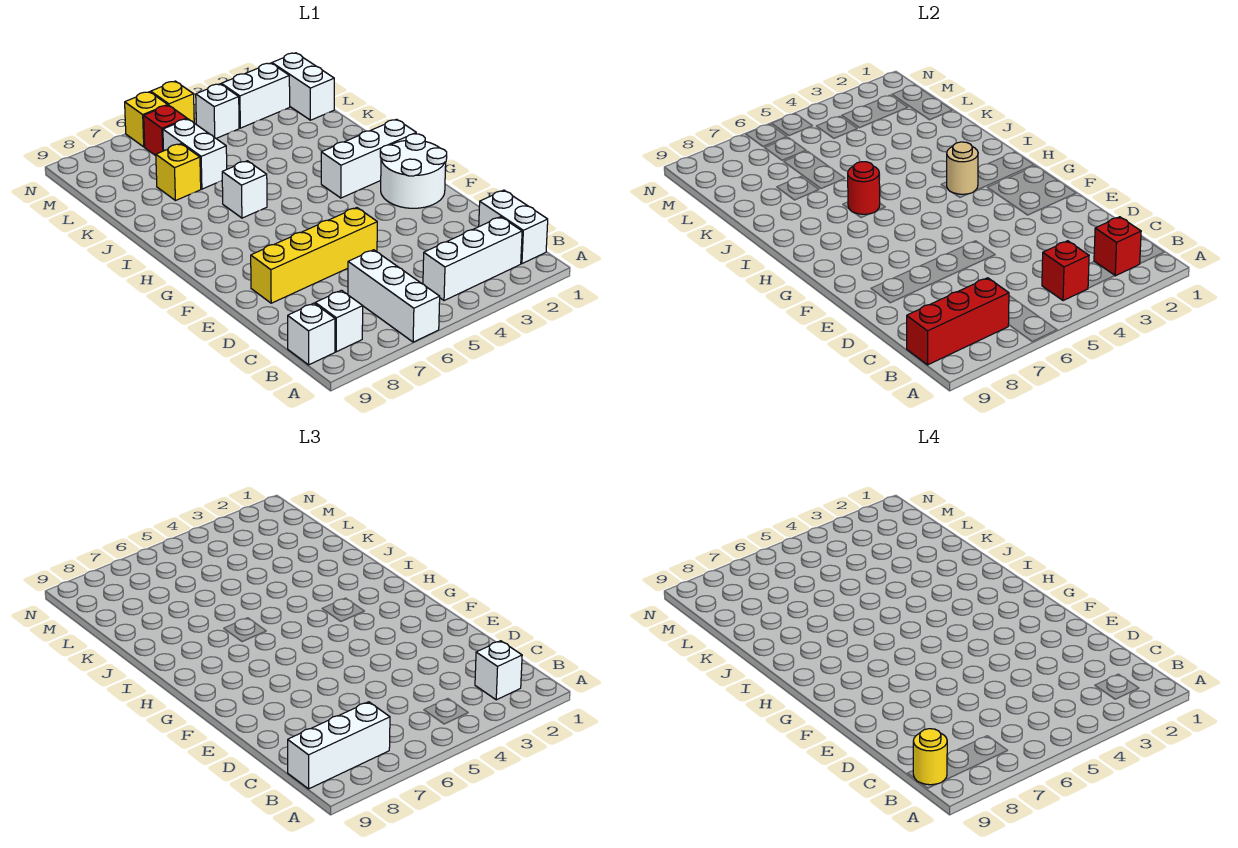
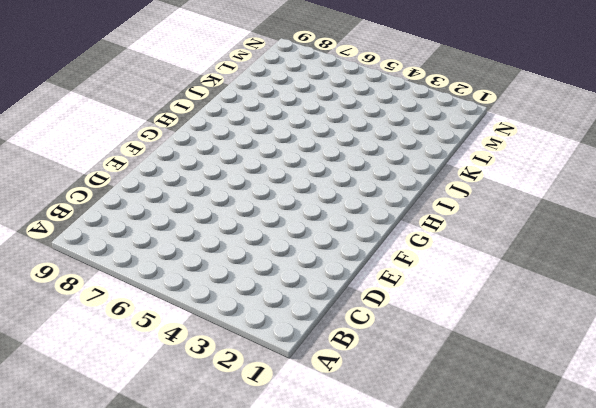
none -> white brick A6:C6 level 1
none -> white brick B1:C1 level 1
none -> white brick B2:B4 level 1

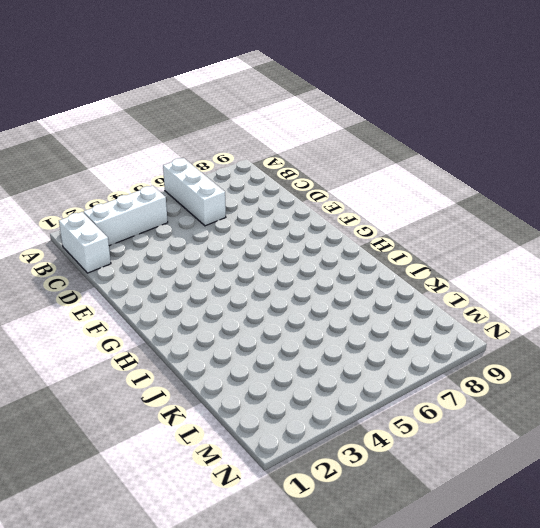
none -> white brick B8 level 1
none -> white brick B9 level 1
none -> yellow brick E5:E8 level 1

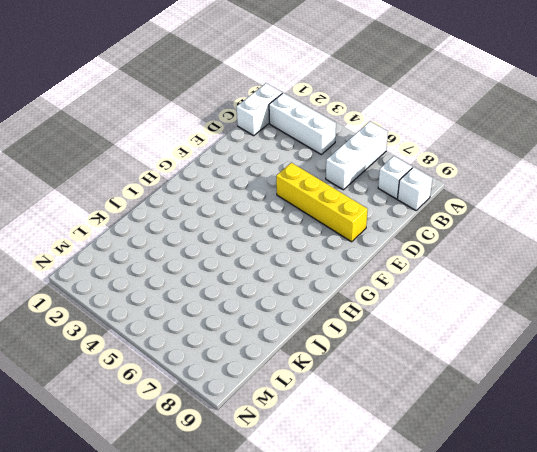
none -> white round brick F1:G2 level 1
none -> white brick H1:H3 level 1
none -> white brick I6 level 1

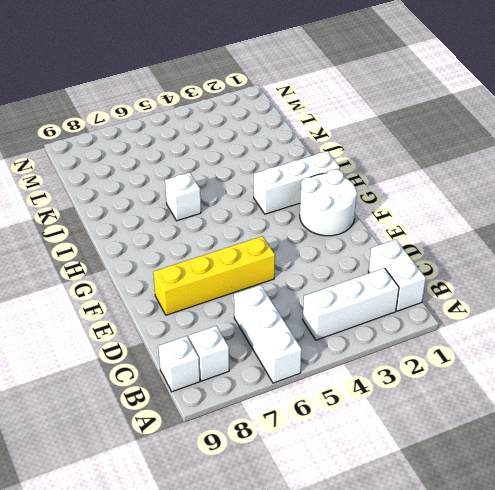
none -> white brick K6:L6 level 1
none -> yellow brick K7 level 1
none -> white brick L1:M1 level 1

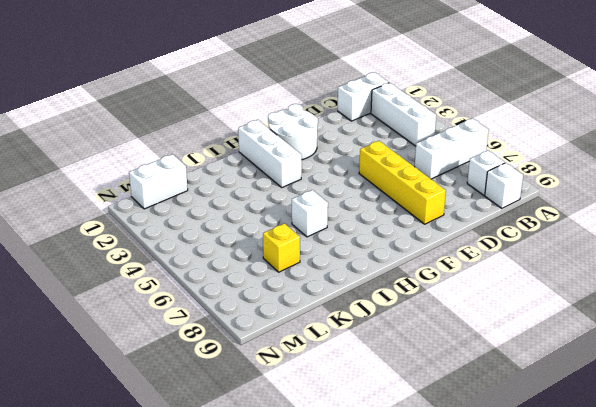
none -> white brick K6:L6 level 1
none -> white brick M2:M3 level 1
none -> white brick M4 level 1

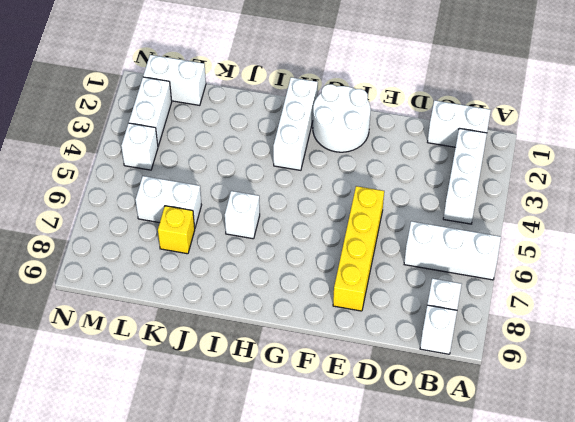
none -> red brick M6 level 1
none -> yellow brick N5 level 1
none -> yellow brick N6 level 1

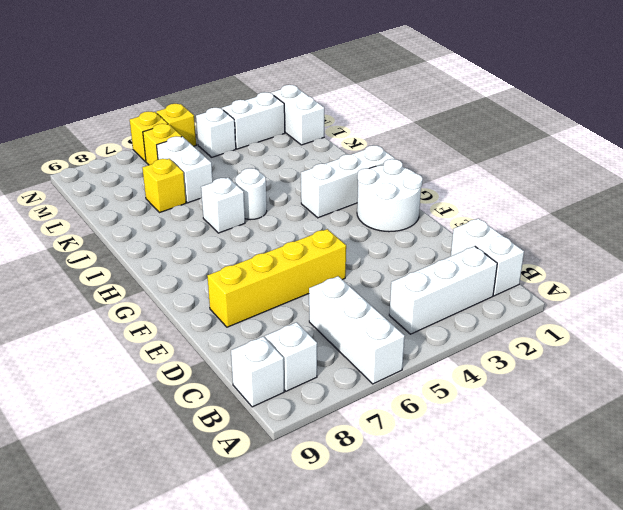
white round brick I5 level 1 -> none
yellow brick M6 level 1 -> red brick M6 level 1
none -> red brick B2 level 2
none -> red brick B4 level 2
none -> red brick B7:B9 level 2

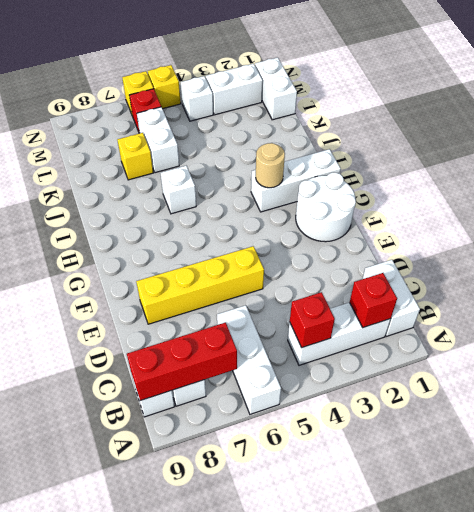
none -> red round brick I6 level 2
none -> white brick B2 level 3
none -> white brick B7:B9 level 3

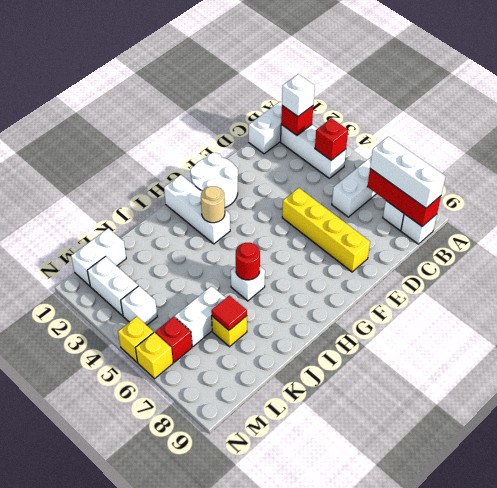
red tile K7 level 2 -> none
none -> yellow round brick B9 level 4

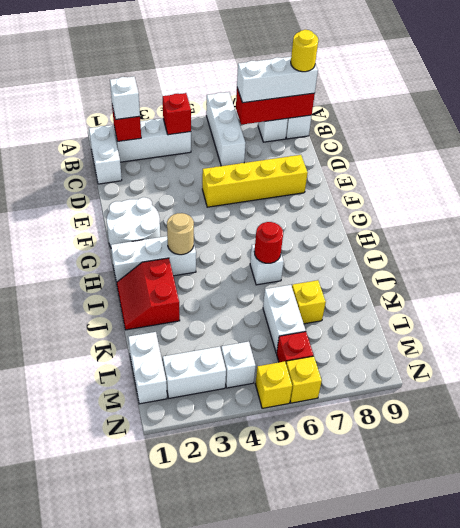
red slope I1:J2 level 1 top 2 -> none

